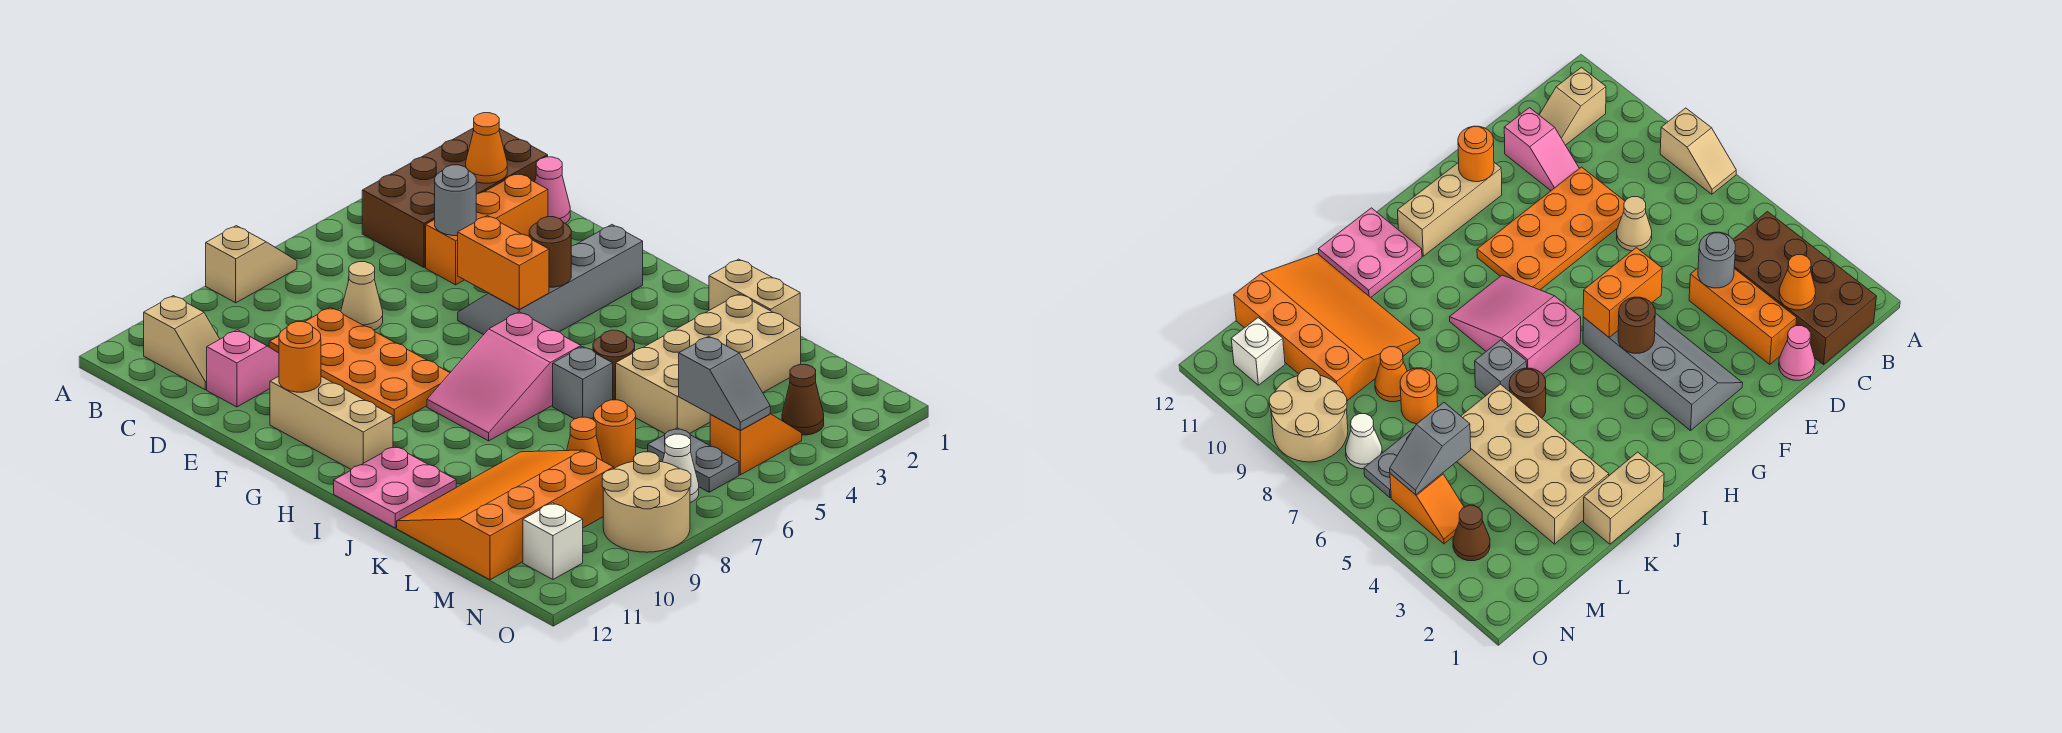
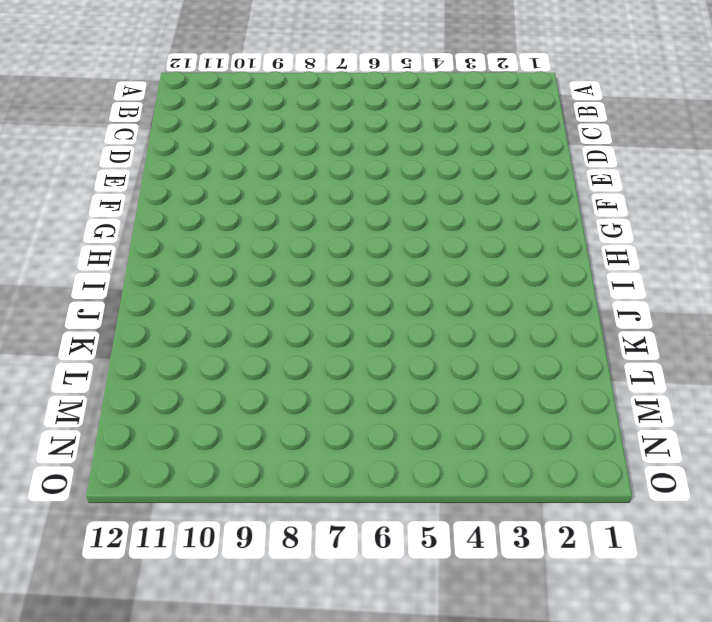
none -> tan slope A7:A8 level 1 top 8
none -> brown brick B1:C4 level 1
none -> tan slope B11:C11 level 1 top B
none -> pink cone D1 level 1

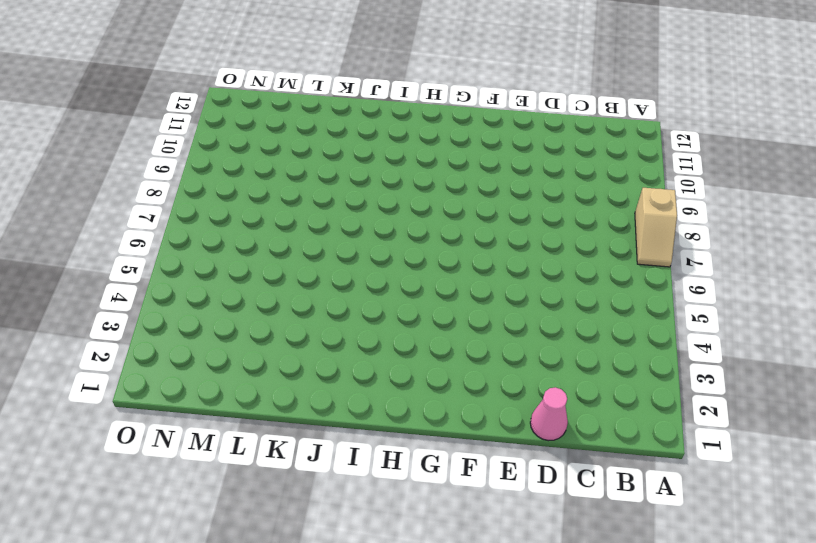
none -> brown brick B1:C4 level 1
none -> tan slope B11:C11 level 1 top B
none -> orange brick D2:D4 level 1
none -> tan cone D7 level 1

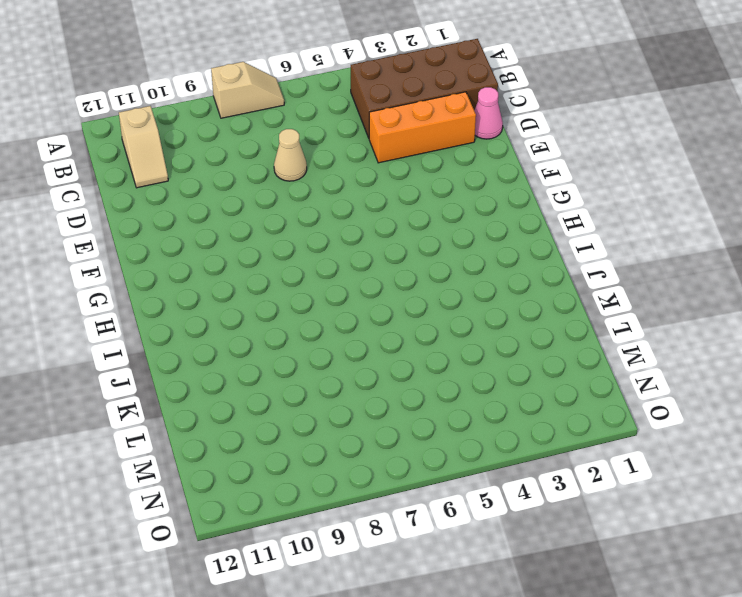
none -> orange plate D8:G9 level 1
none -> pink slope D10:D11 level 1 top 11
none -> grey slope F2:G5 level 1 top G
none -> tan brick F11:H11 level 1

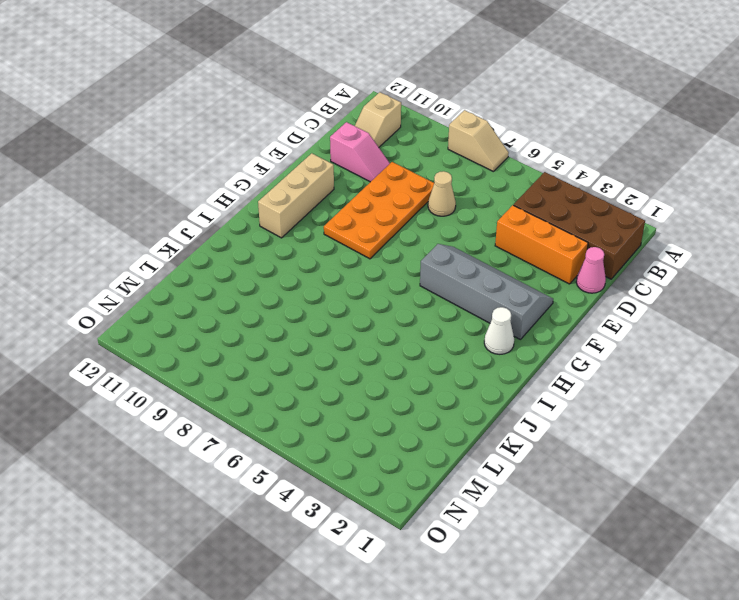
white cone H2 level 1 -> white cone N7 level 1
none -> pink slope H6:I8 level 1 top 6
none -> pink plate I11:J12 level 1
none -> tan brick J1:K1 level 1
none -> brown round brick J5 level 1

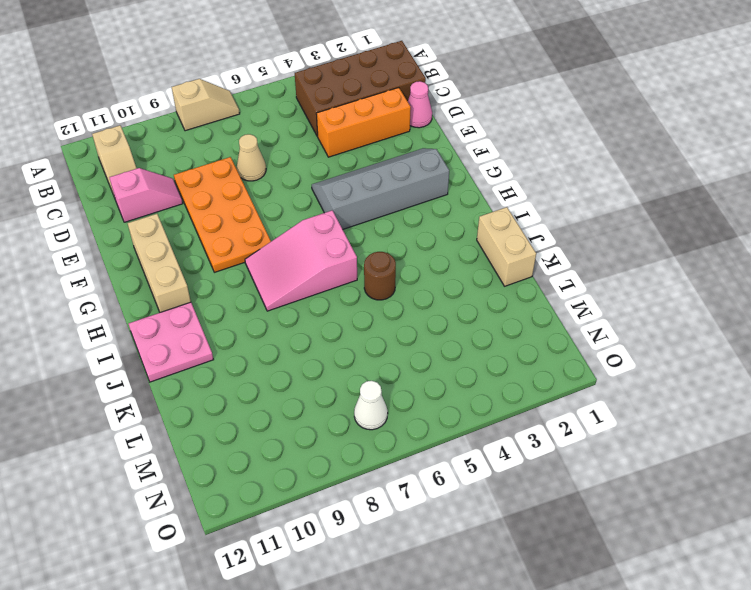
none -> grey brick J6 level 1
none -> tan brick K2:L5 level 1
none -> orange slope K9:M12 level 1 top M
none -> orange round brick L7 level 1

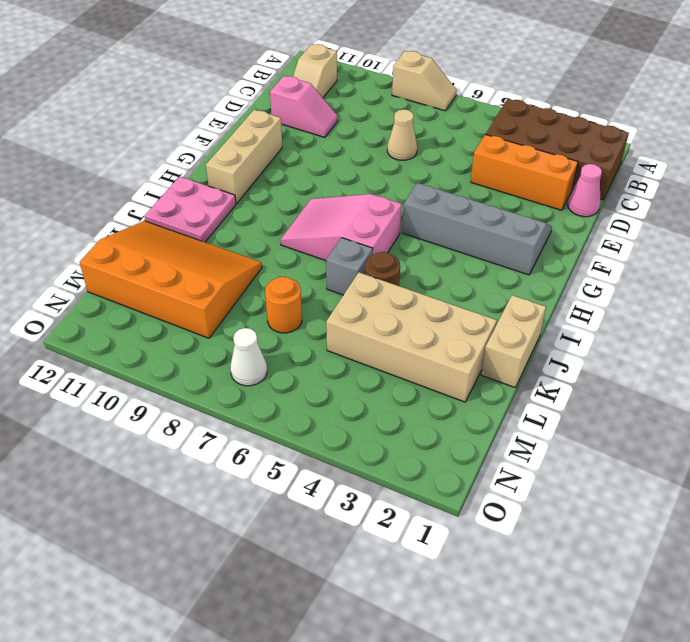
none -> orange plate D8:G9 level 1
none -> orange cone L8 level 1
none -> grey plate M6:N6 level 1
none -> brown cone N3 level 1

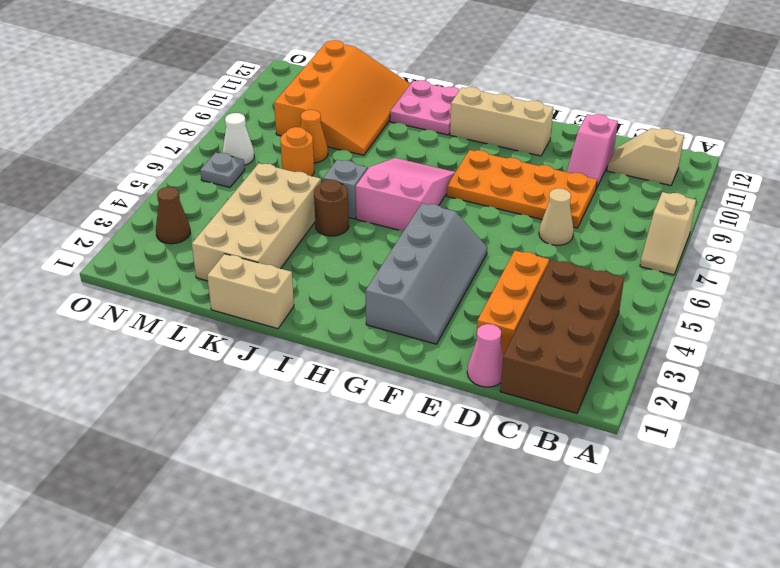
grey plate N6 level 1 -> grey plate M6:N6 level 1
none -> orange slope N4:N5 level 1 top 5
none -> tan round brick N8:O9 level 1
none -> white brick N11 level 1
none -> orange cone C2 level 2

